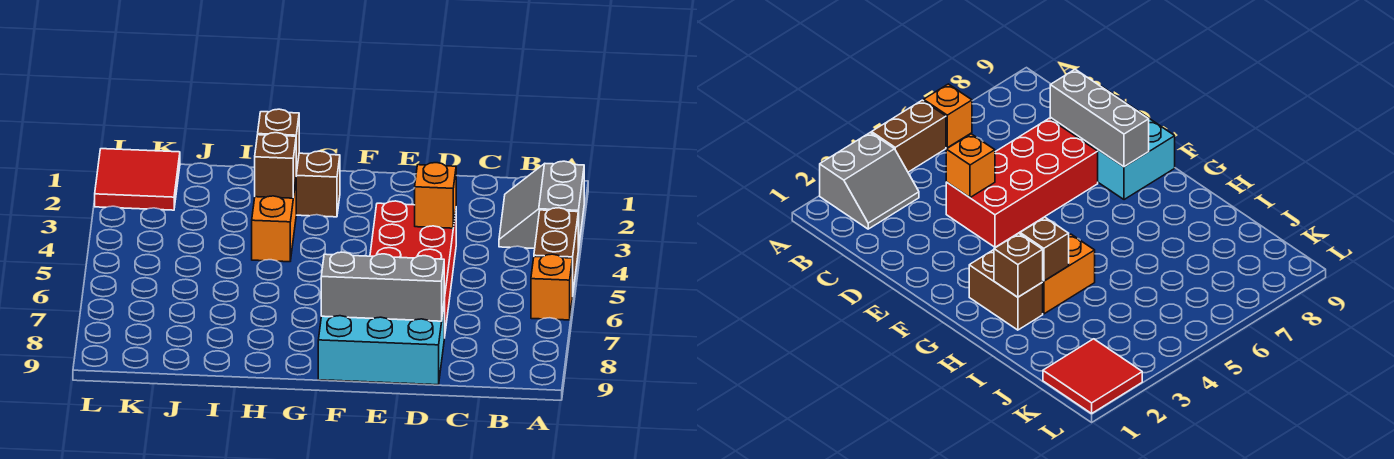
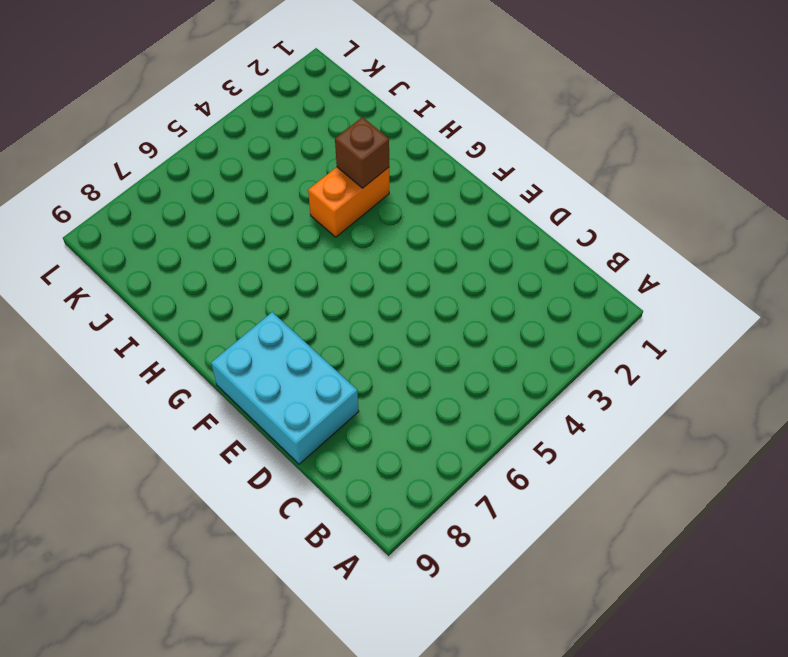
none -> grey slope A2:B3 level 1 top A
none -> brown brick A4:A5 level 1
none -> orange brick A6 level 1

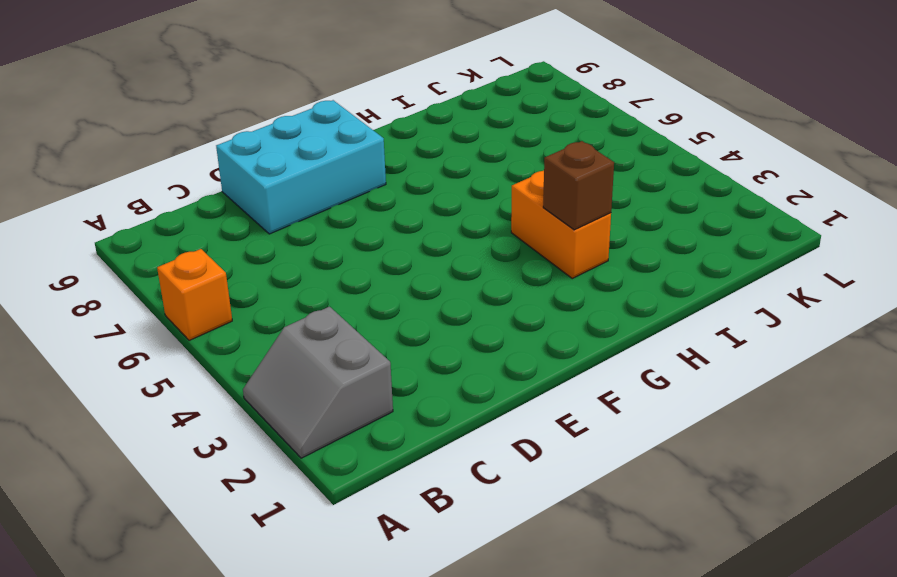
grey slope A2:B3 level 1 top B -> grey slope A2:B3 level 1 top A
none -> brown brick A4:A5 level 1
none -> red brick D4:E7 level 1
none -> brown brick G2:H2 level 1

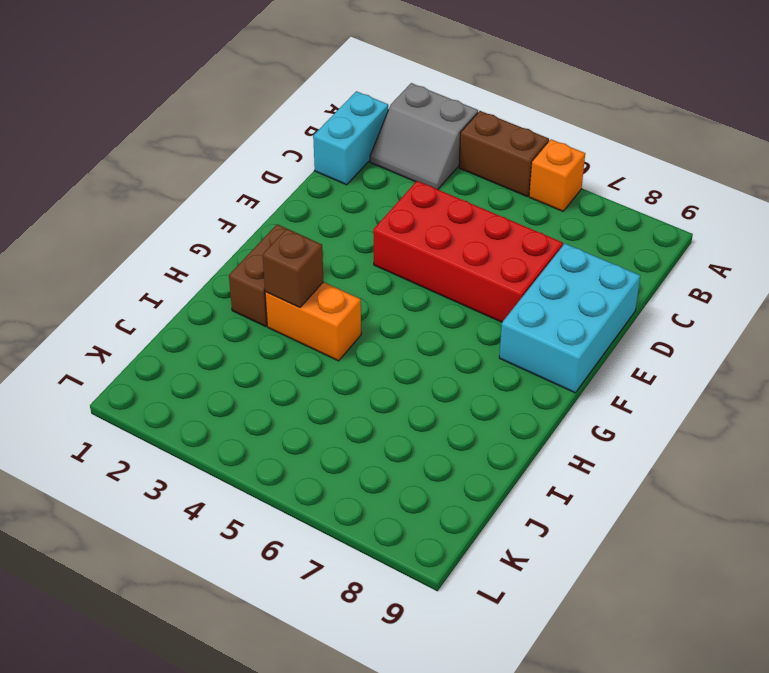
cyan brick B1:C1 level 1 -> none
none -> red tile K1:L2 level 1
none -> orange brick D4 level 2
none -> grey brick D8:F8 level 2

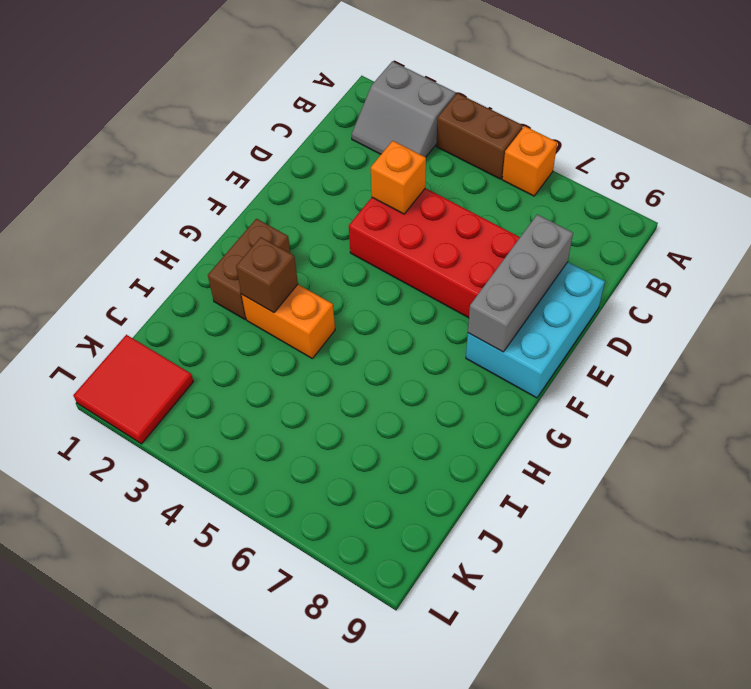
none -> brown brick H2 level 2

